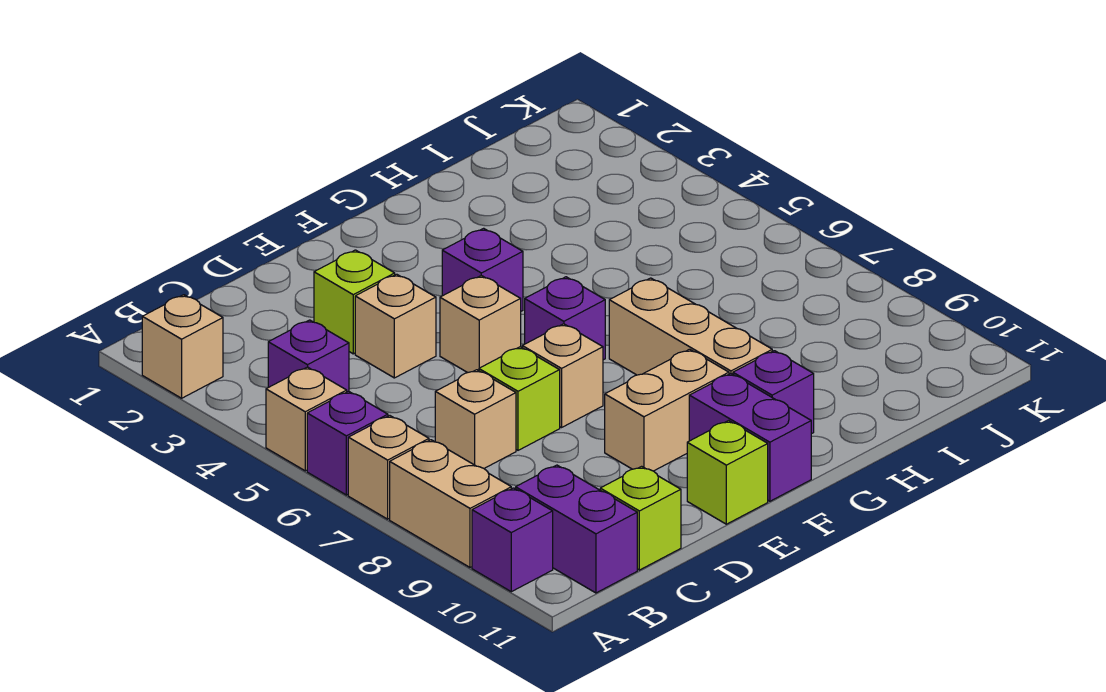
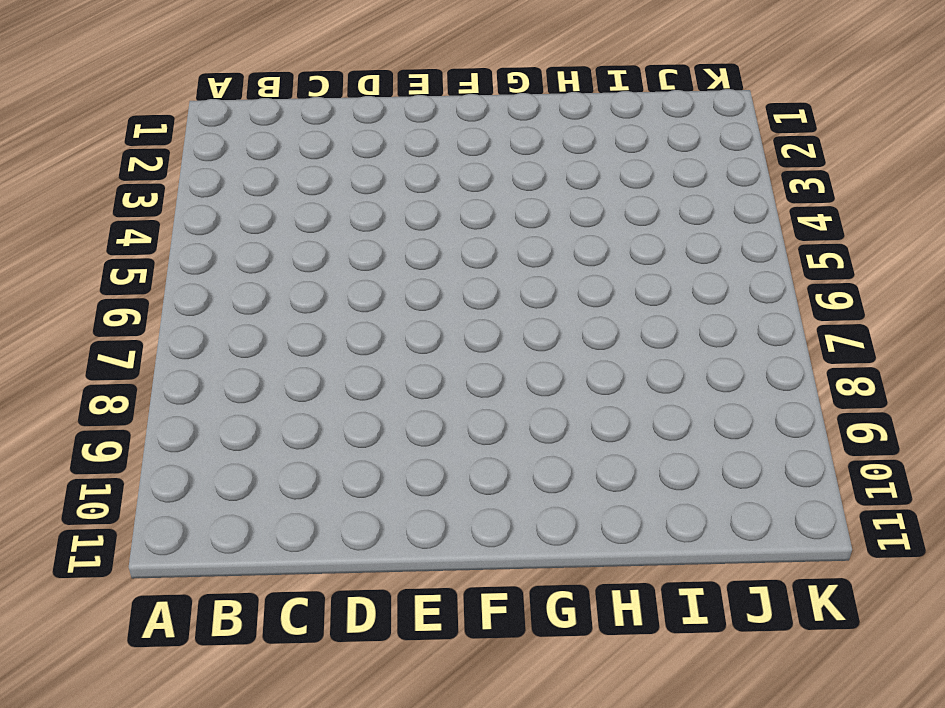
none -> tan brick A2 level 1
none -> tan brick A5 level 1
none -> purple brick A6 level 1

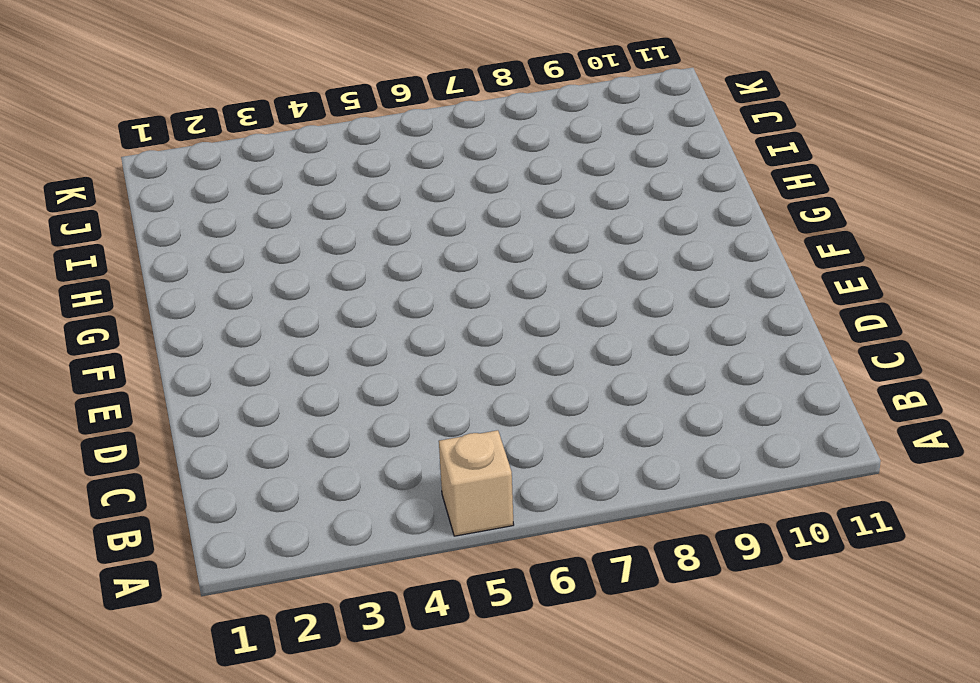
none -> tan brick A2 level 1
none -> purple brick A6 level 1
none -> tan brick A7 level 1

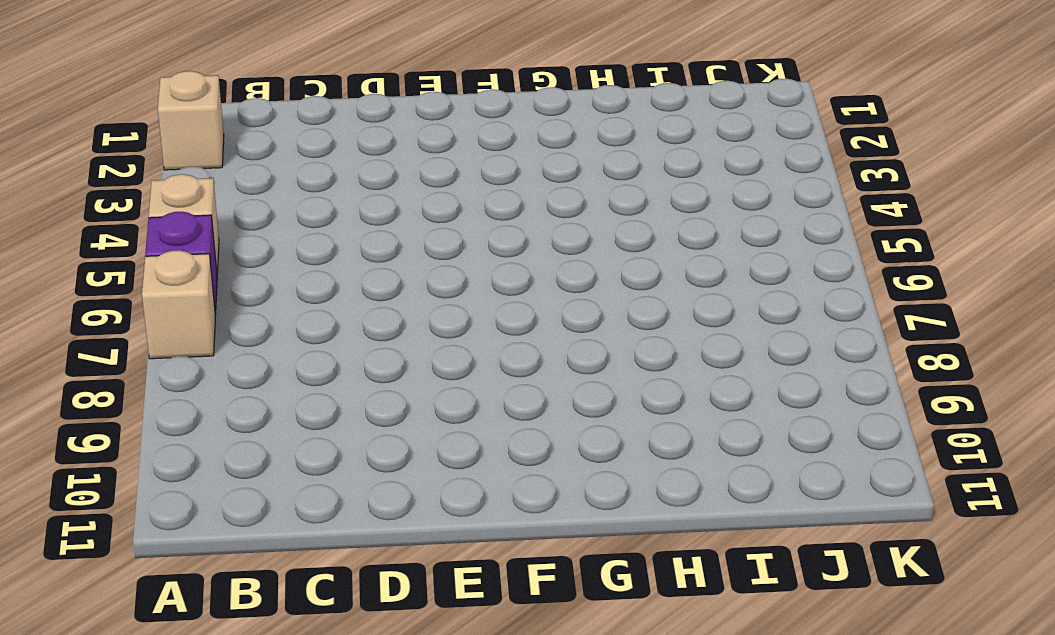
none -> tan brick A8:A9 level 1
none -> purple brick A10 level 1
none -> purple brick B4 level 1

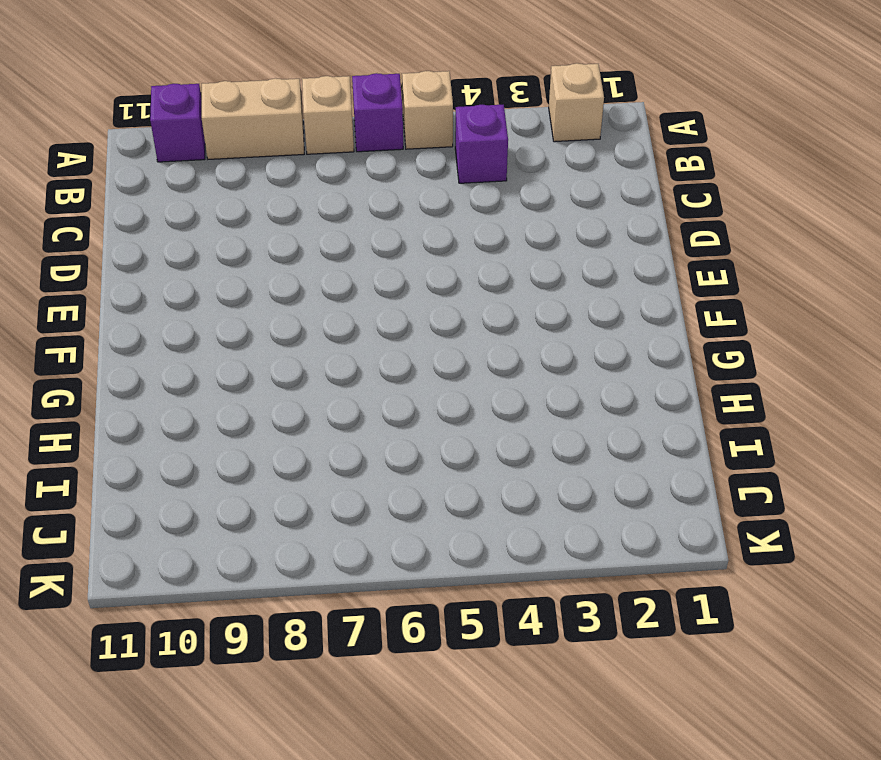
none -> purple brick B10:B11 level 1
none -> tan brick C7 level 1
none -> lime brick C11 level 1

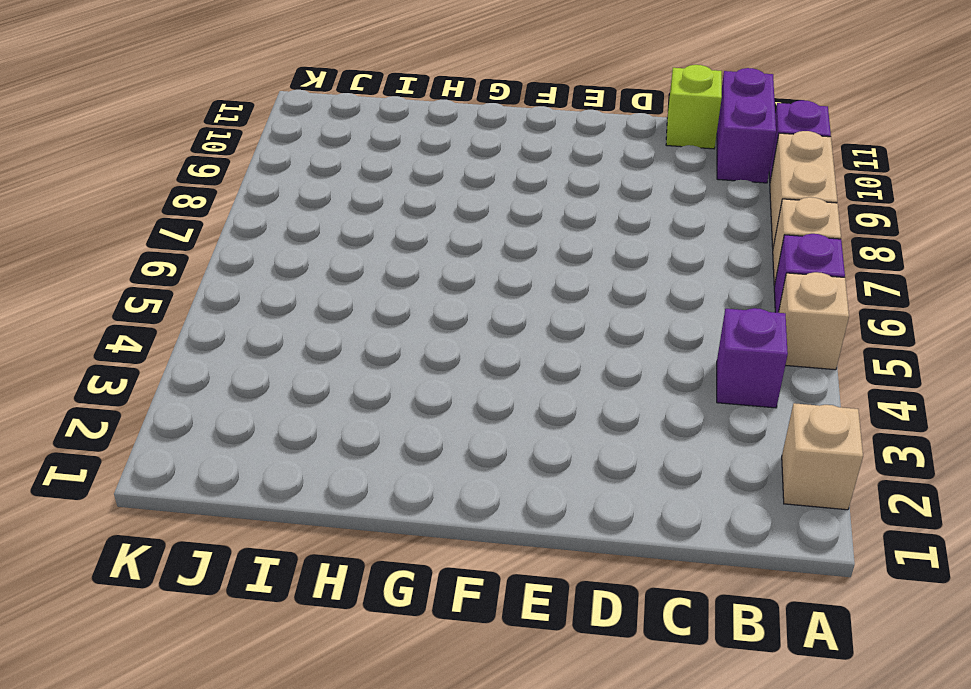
none -> tan brick C7 level 1
none -> lime brick D3 level 1
none -> tan brick D4 level 1

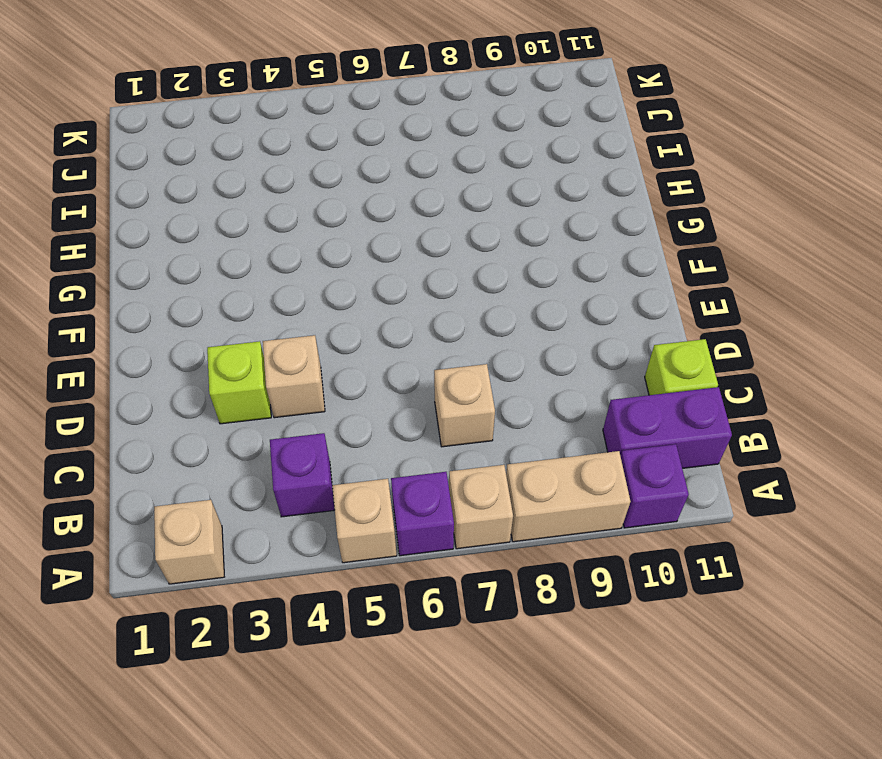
none -> lime brick D7 level 1
none -> tan brick E5 level 1
none -> tan brick E7 level 1

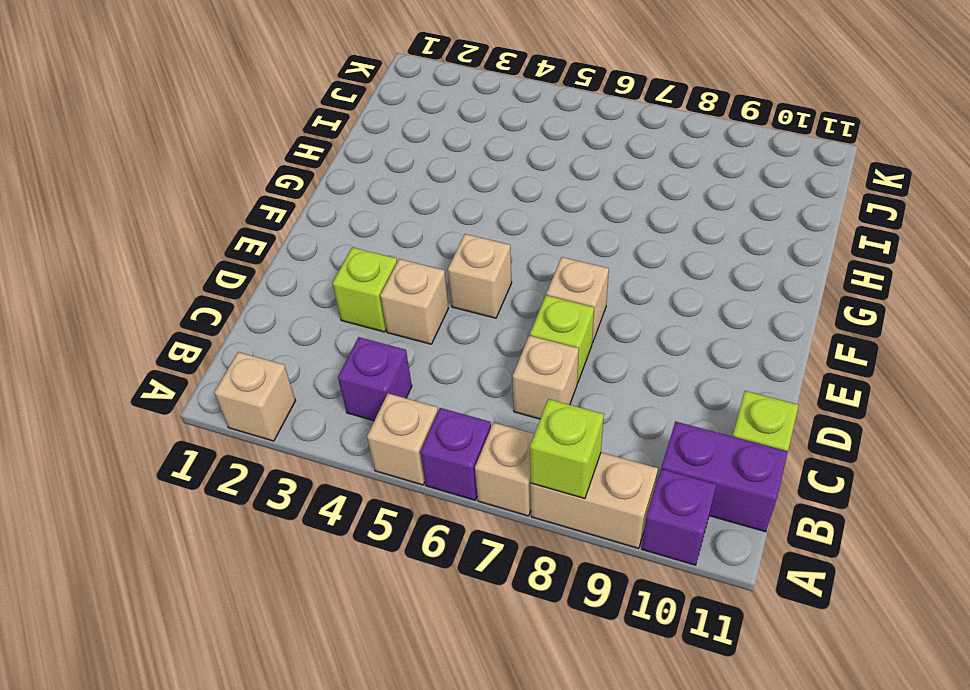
lime brick A8 level 2 -> lime brick E11 level 1
none -> tan brick E9:F9 level 1
none -> purple brick F4 level 1
none -> purple brick F6 level 1

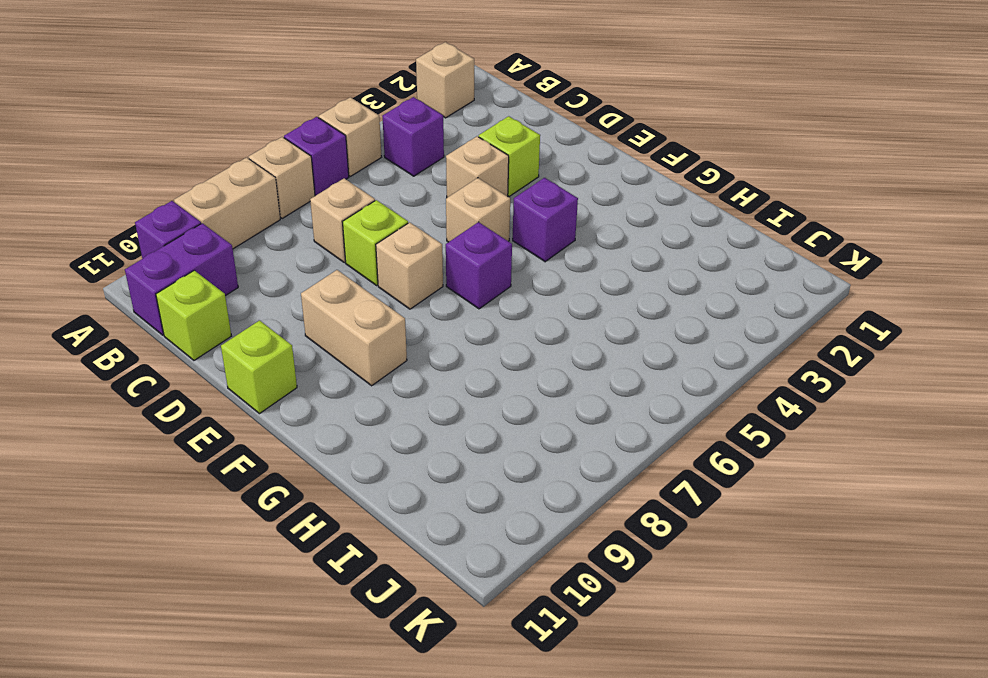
none -> purple brick F10:F11 level 1
none -> tan brick G7:G9 level 1
none -> purple brick G10 level 1

